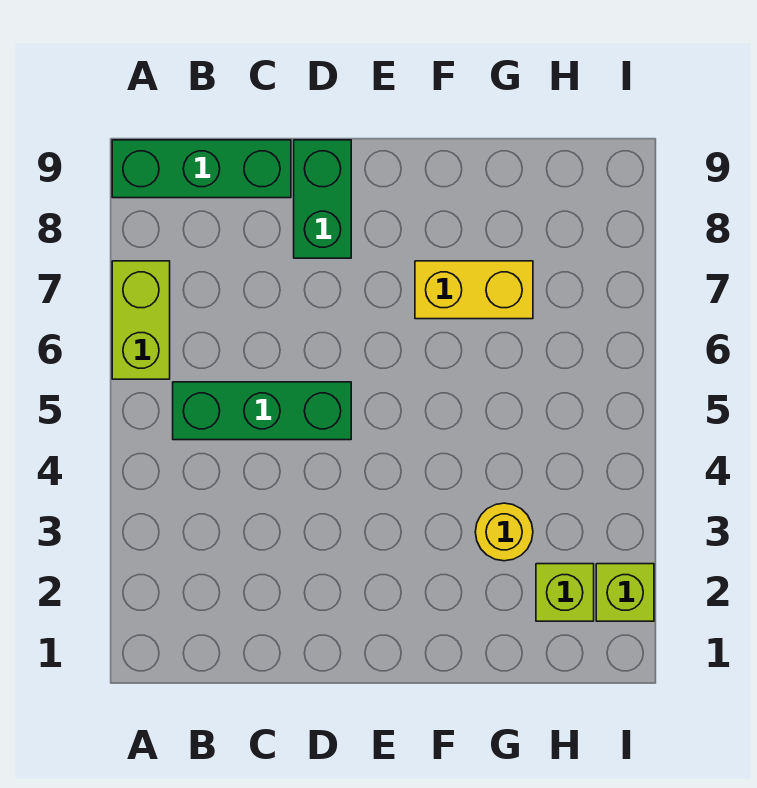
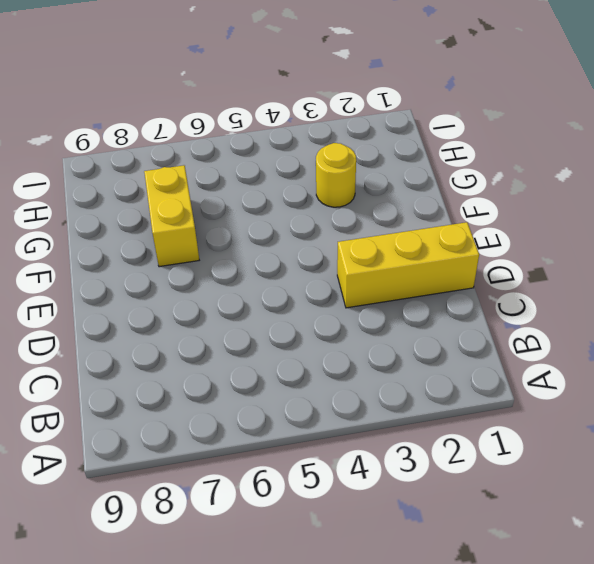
yellow brick D1:D3 level 1 -> none
none -> lime brick A6:A7 level 1
none -> green brick A9:C9 level 1

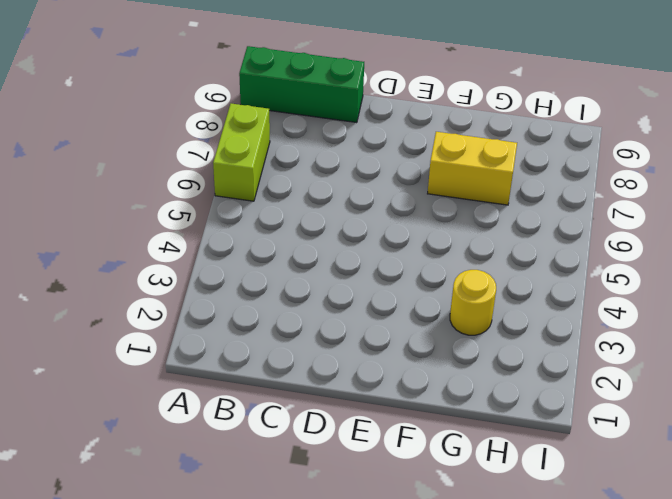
none -> green brick B5:D5 level 1
none -> green brick D8:D9 level 1

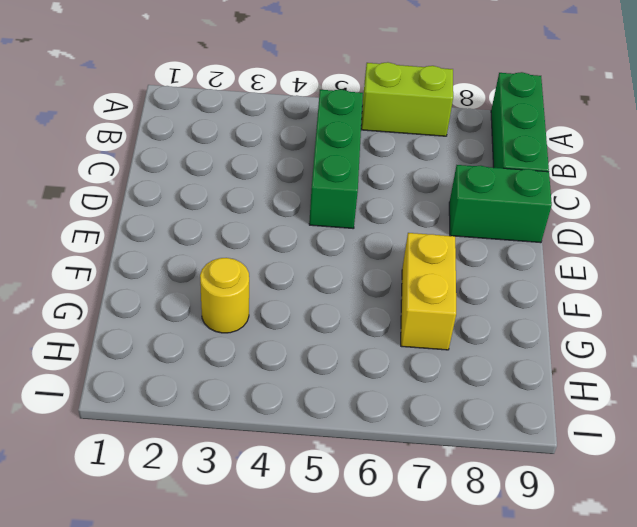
none -> lime brick H2 level 1
none -> lime brick I2 level 1

